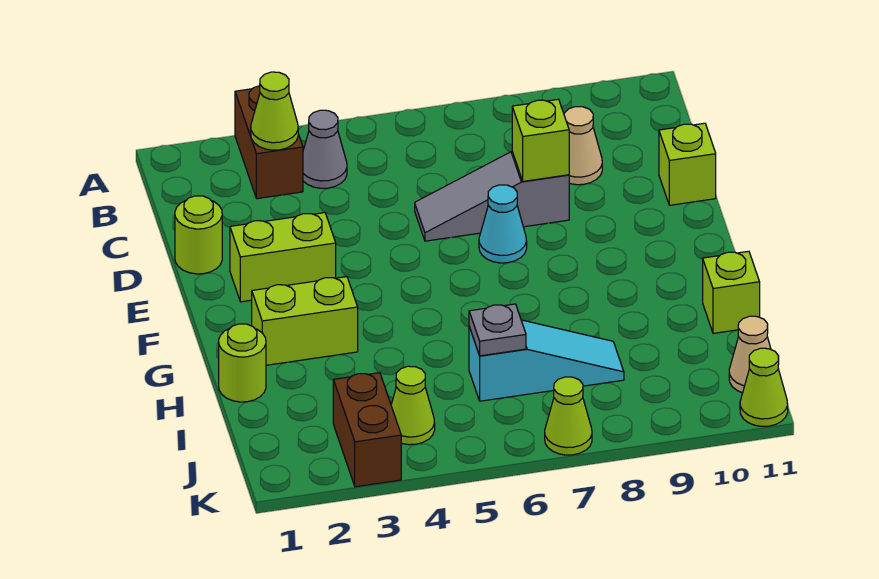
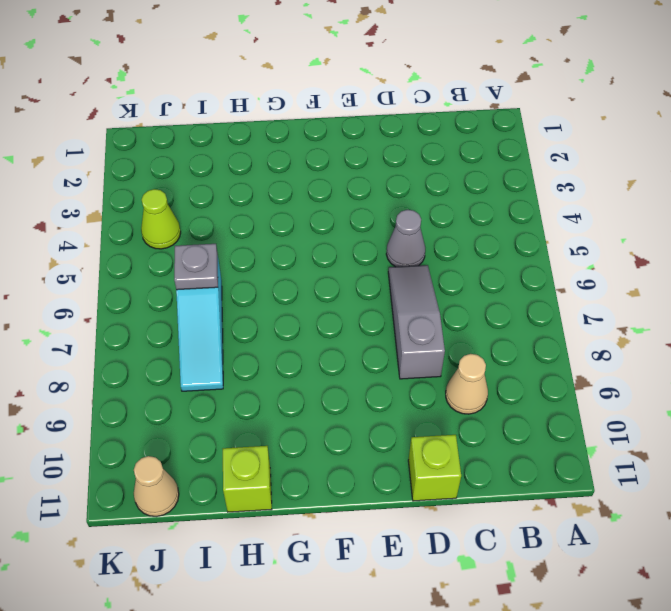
grey cone D5 level 1 -> grey cone B4 level 1
none -> brown brick A3:B3 level 1
none -> lime round brick D1 level 1
none -> lime brick E2:E3 level 1

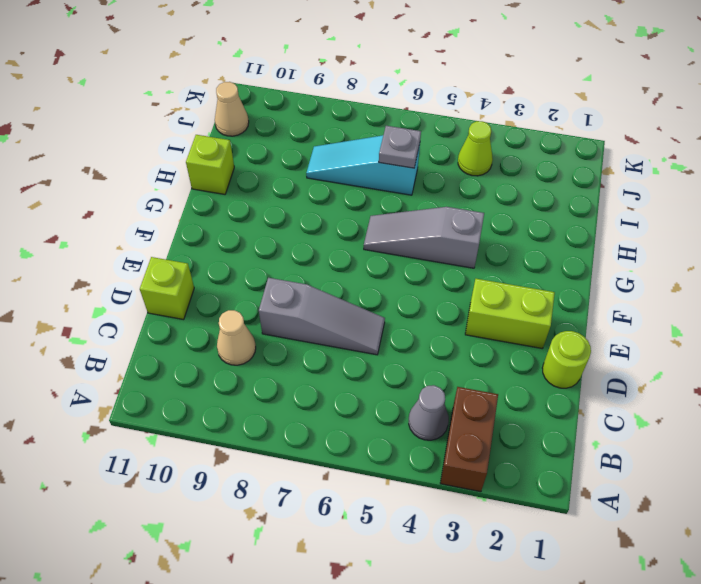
grey slope G4:G6 level 1 top 4 -> none
none -> cyan cone E7 level 1
none -> lime brick G2:G3 level 1
none -> lime round brick H1 level 1

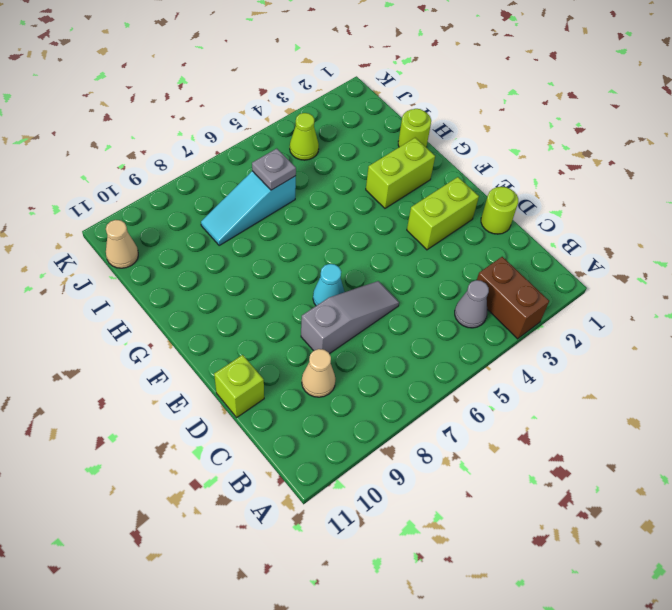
none -> lime brick H11 level 1
none -> brown brick J3:K3 level 1
none -> lime cone K7 level 1

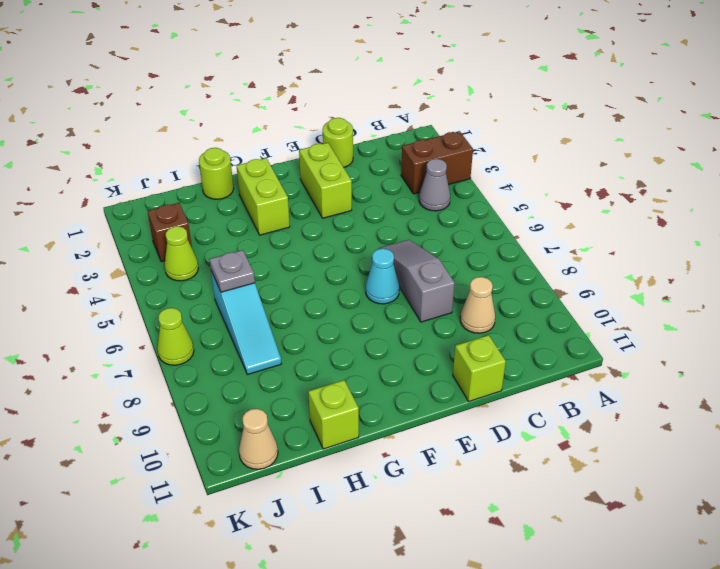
brown brick J3 level 1 -> brown brick J3:K3 level 1
none -> lime cone K11 level 1
none -> lime cone B3 level 2
none -> lime brick D8 level 2

